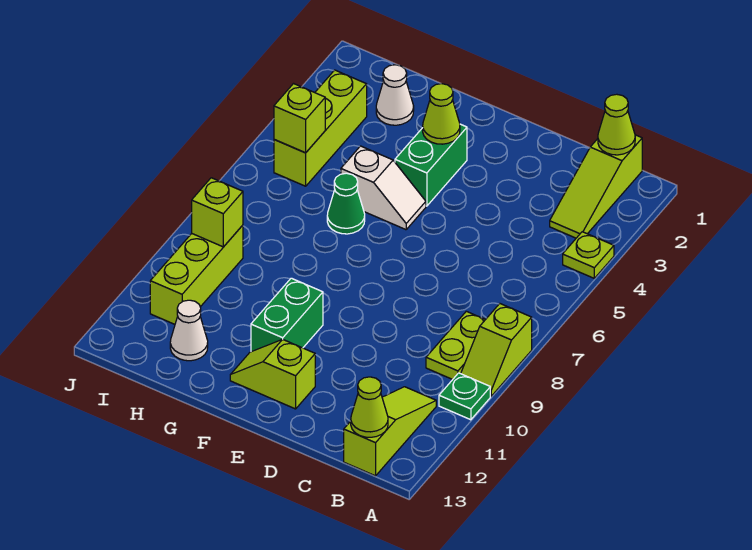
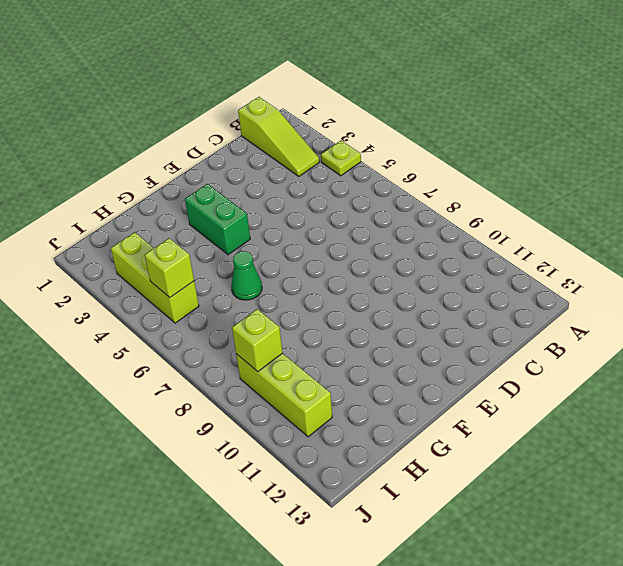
none -> lime slope A8:A9 level 1 top 8
none -> green plate A10 level 1
none -> lime plate B8:B9 level 1

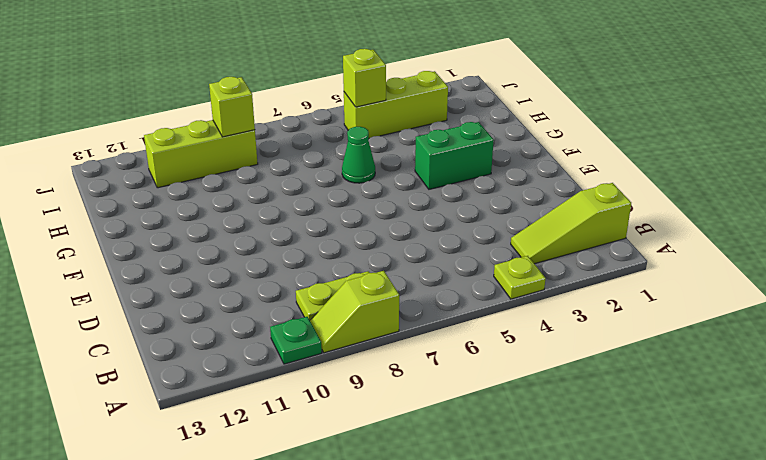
none -> lime slope B11:B13 level 1 top 13
none -> lime slope E12:F12 level 1 top E
none -> white slope F5:G5 level 1 top G

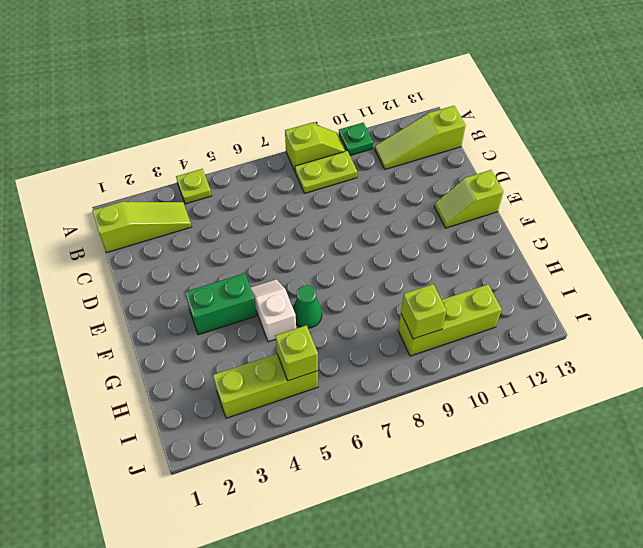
lime slope E12:E13 level 1 top 13 -> lime slope E12:F12 level 1 top E
none -> green brick F10:F11 level 1
none -> white cone H2 level 1
none -> white cone H12 level 1

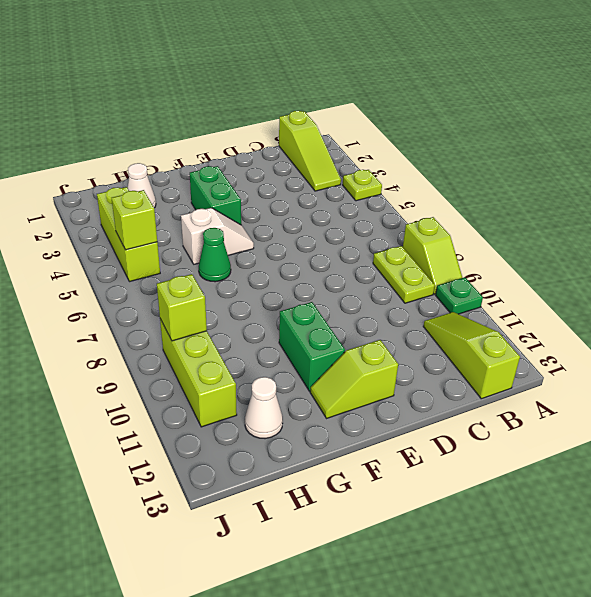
none -> lime cone B1 level 2
none -> lime cone B13 level 2
none -> lime cone F3 level 2

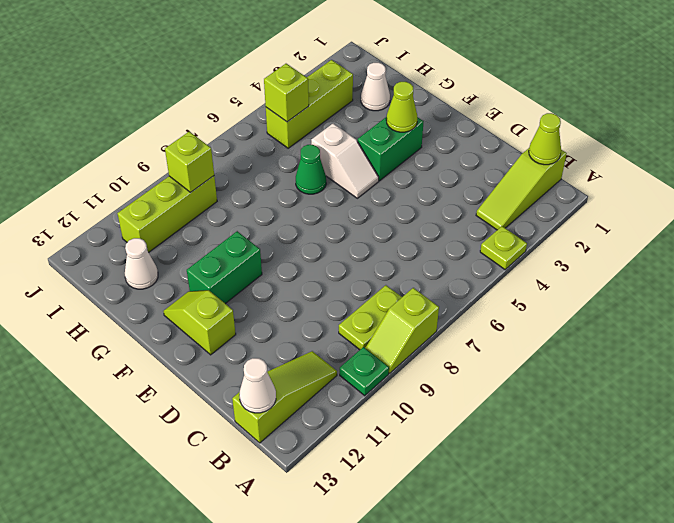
white cone B13 level 2 -> lime cone B13 level 2

